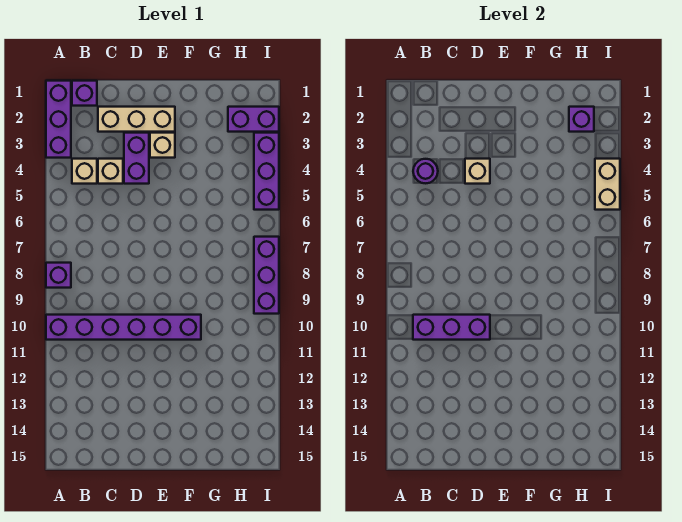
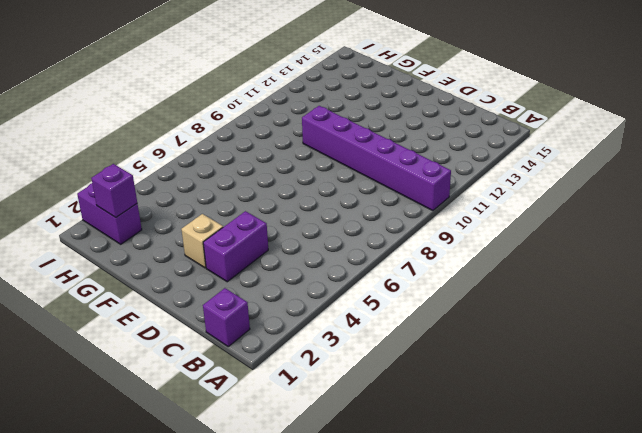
none -> purple brick A1:A3 level 1
none -> purple brick A8 level 1
none -> tan brick B4 level 1

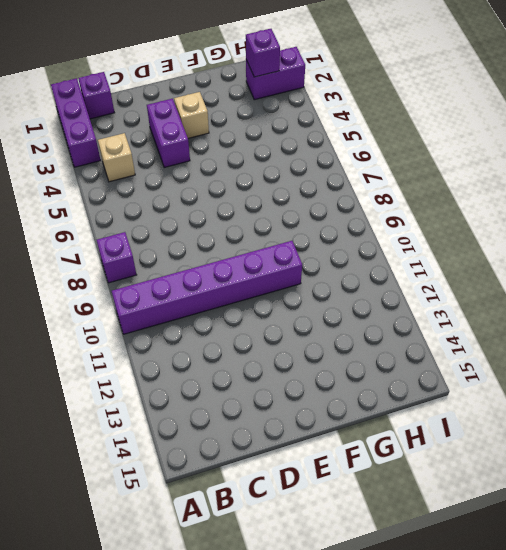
none -> tan brick C2:E2 level 1
none -> tan brick C4 level 1
none -> purple brick I3:I5 level 1

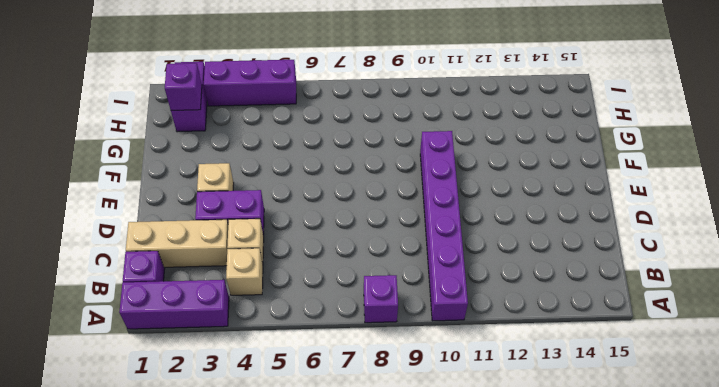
tan brick C1:C3 level 1 -> tan brick C2:E2 level 1
none -> purple brick I7:I9 level 1
none -> purple round brick B4 level 2
none -> purple brick B10:D10 level 2

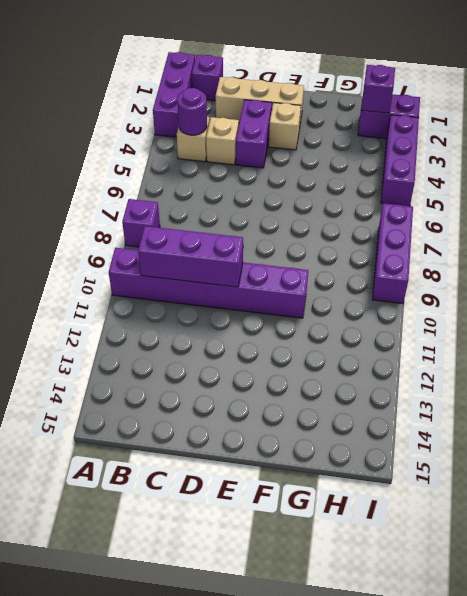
none -> tan brick D4 level 2
none -> tan brick I4:I5 level 2

